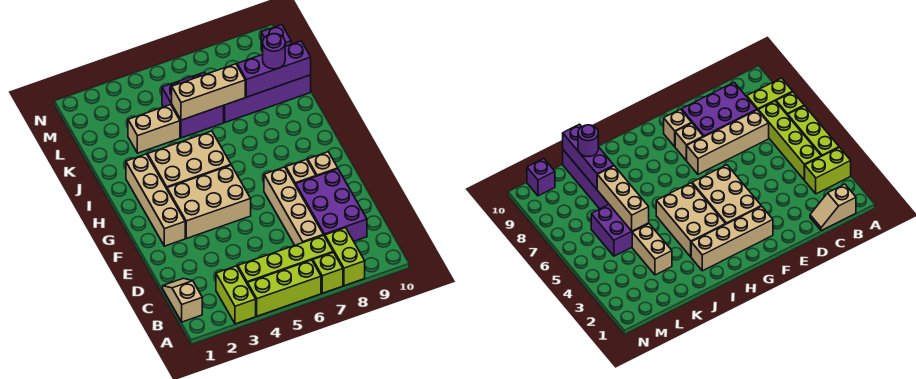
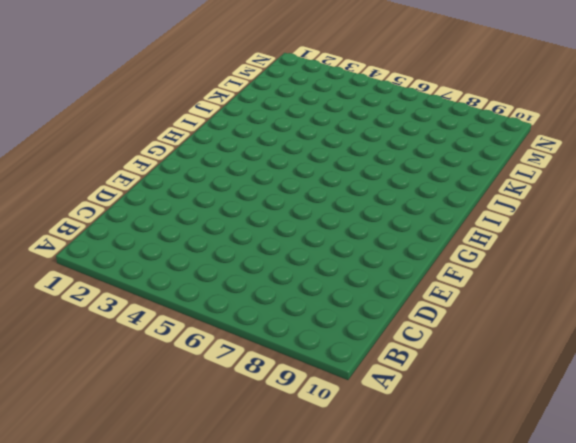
none -> lime brick A3:B3 level 1
none -> lime brick A4:A6 level 1
none -> lime brick A7 level 1

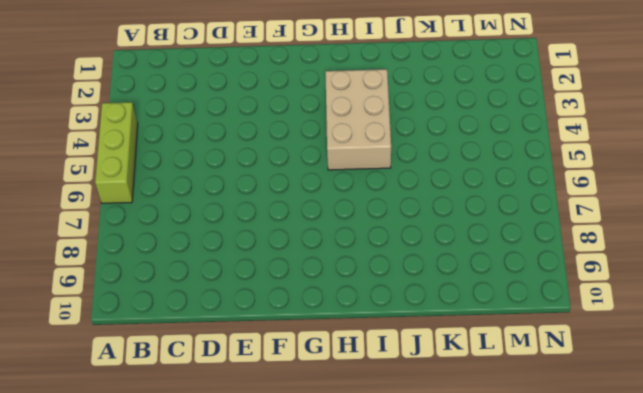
none -> lime brick A3:B3 level 1
none -> lime brick A7 level 1
none -> lime brick A8:B8 level 1

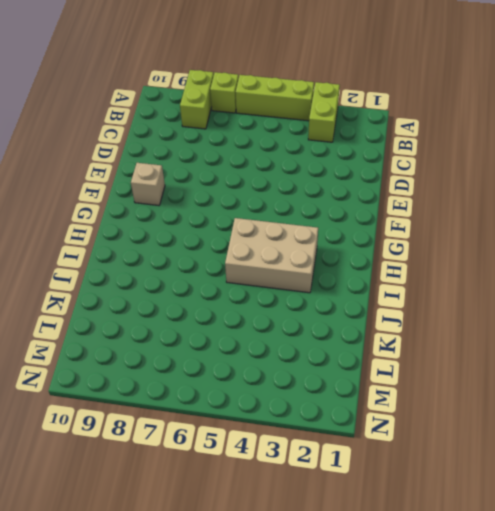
none -> tan slope B1:C1 level 1 top B
none -> lime brick B4:B7 level 1
none -> tan brick C7:F7 level 1

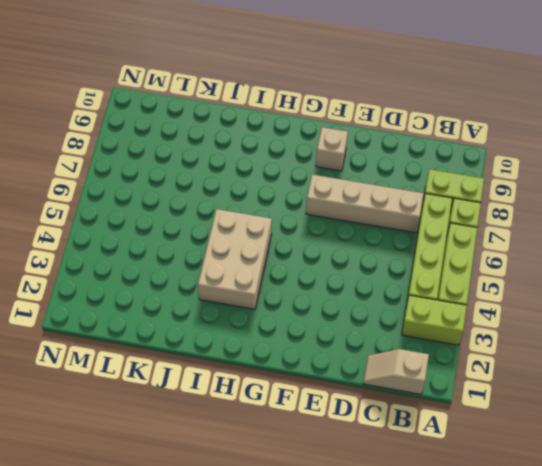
none -> purple brick C8:E9 level 1
none -> tan brick F2:I2 level 1
none -> tan brick F3:G5 level 1

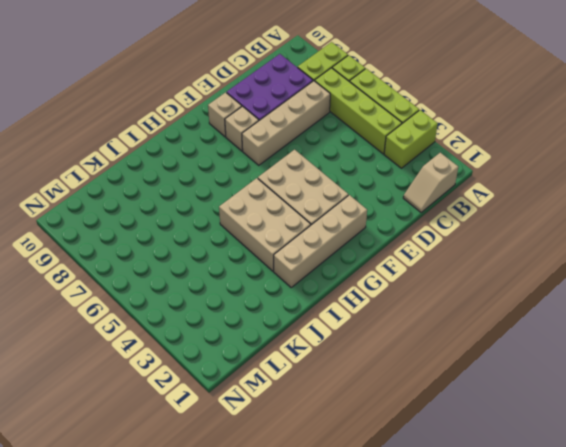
none -> tan brick K3:K4 level 1
none -> purple brick K5:L6 level 1
none -> purple brick K7:K10 level 1

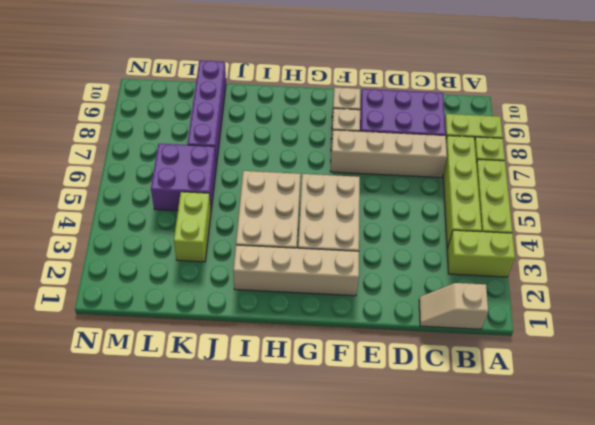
lime brick K3:K4 level 1 -> tan brick K3:K4 level 1
none -> purple brick M10 level 1
none -> tan brick K5:K7 level 2
none -> purple brick K8:K10 level 2

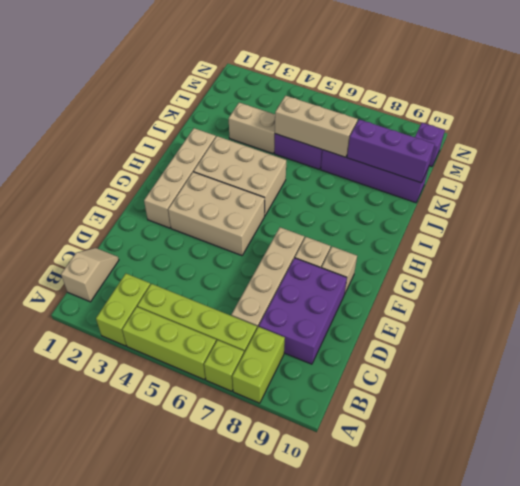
none -> purple round brick K9 level 3

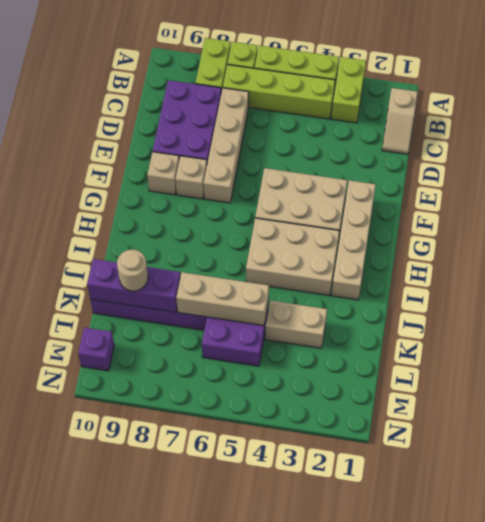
tan round brick K9 level 3 -> purple round brick K9 level 3

